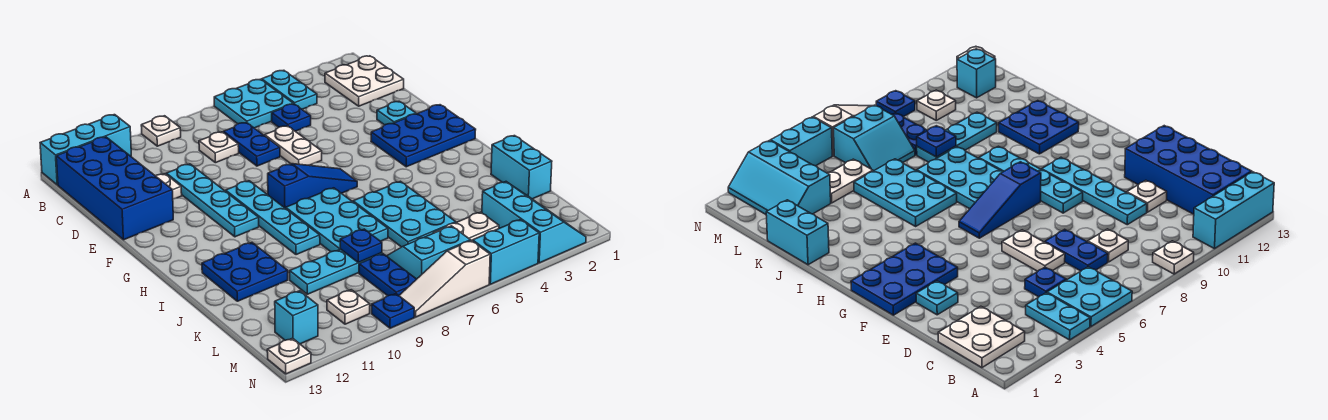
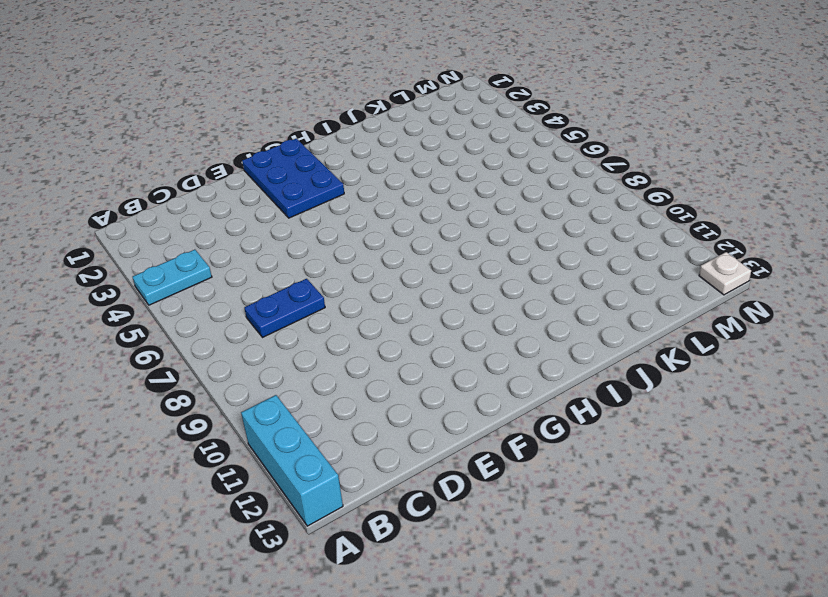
none -> cyan plate A5:B6 level 1
none -> white plate A9 level 1
none -> white plate B1:C2 level 1
none -> blue brick B12:E13 level 1

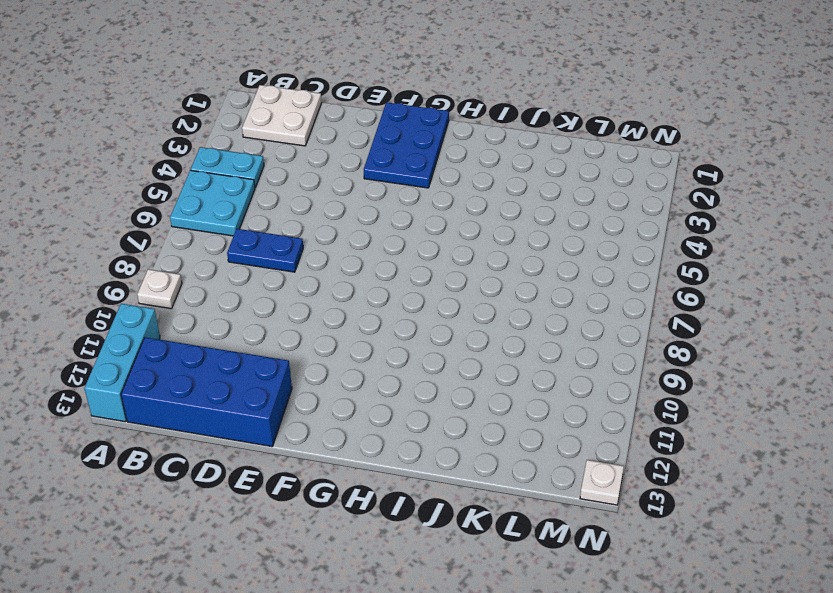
none -> blue plate C5 level 1
none -> white plate C8 level 1
none -> white plate D6:E6 level 1
none -> cyan plate D10:G10 level 1

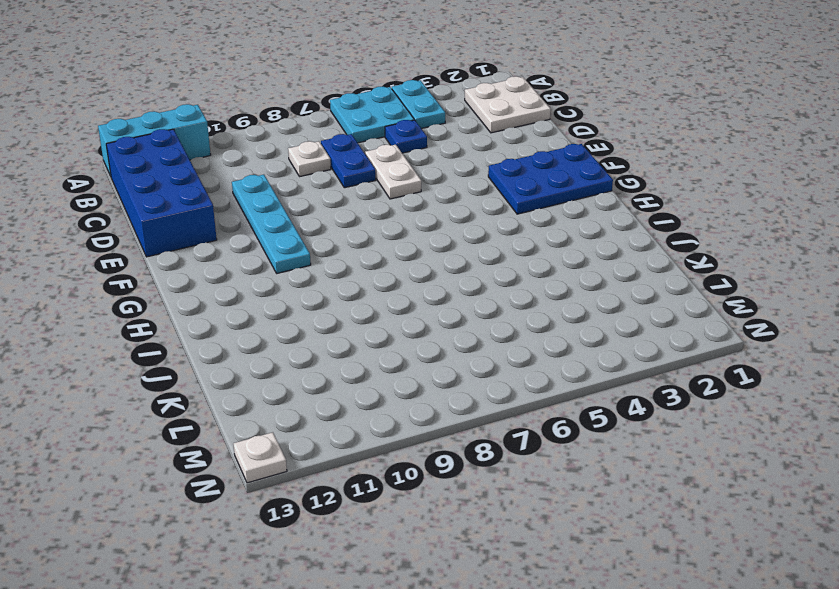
none -> white plate A9 level 1
none -> white plate D11 level 1
none -> cyan plate E2 level 1
none -> cyan plate F9:I9 level 1

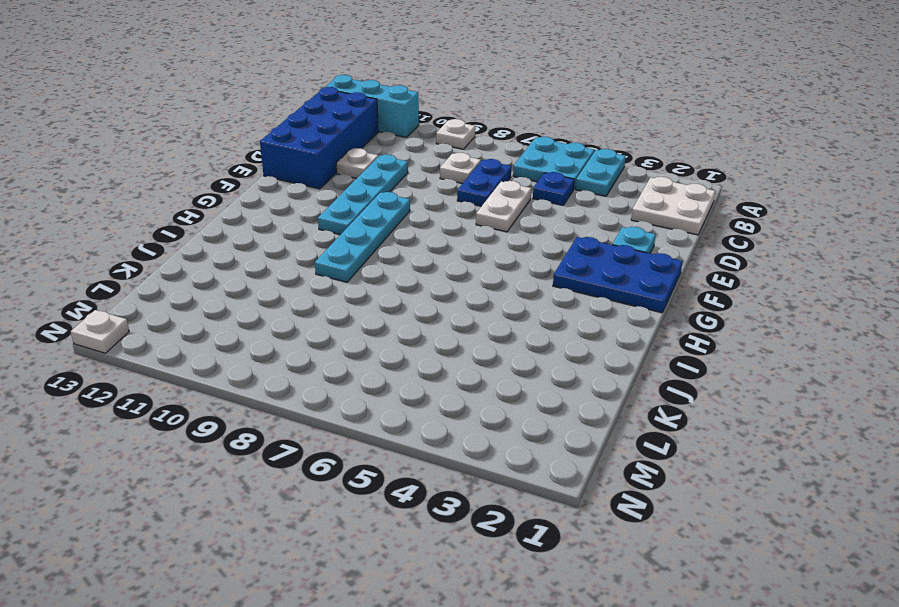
none -> blue slope G6:G8 level 1 top 8
none -> cyan plate H7:J8 level 1
none -> cyan plate I5:K6 level 1
none -> blue plate I11:J12 level 1

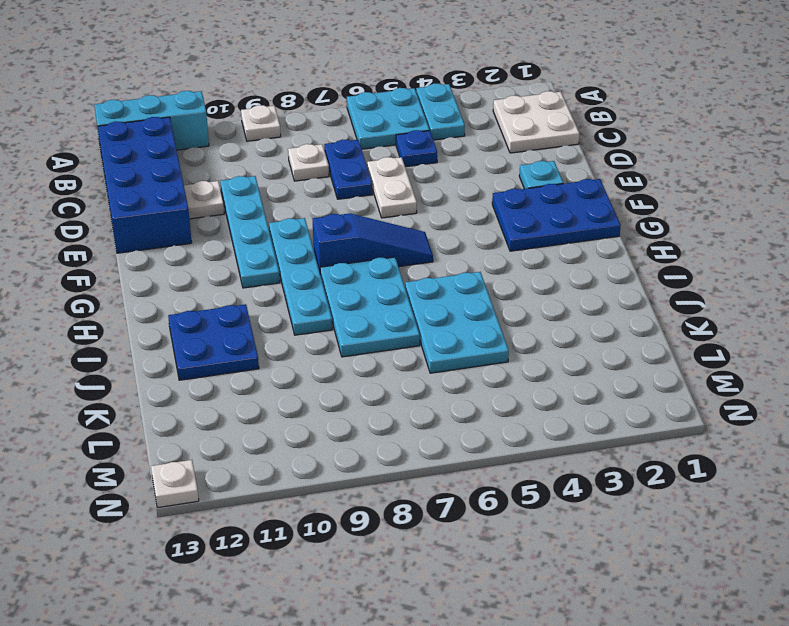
none -> cyan brick J1:K1 level 1
none -> cyan plate K8:K10 level 1
none -> cyan slope L2:N3 level 1 top 3
none -> white plate L4:L5 level 1

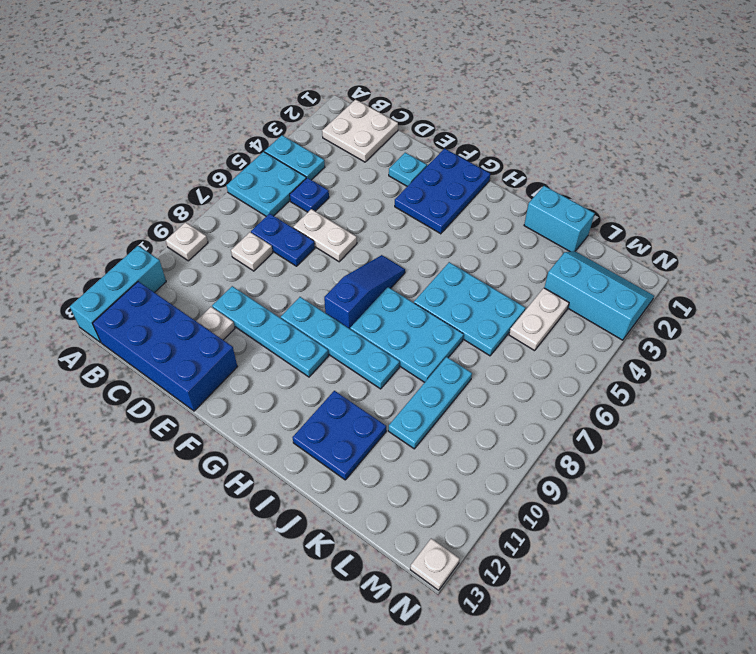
none -> cyan slope L6:M7 level 1 top M
none -> blue plate L8:M8 level 1
none -> white plate M10 level 1
none -> cyan brick M12 level 1

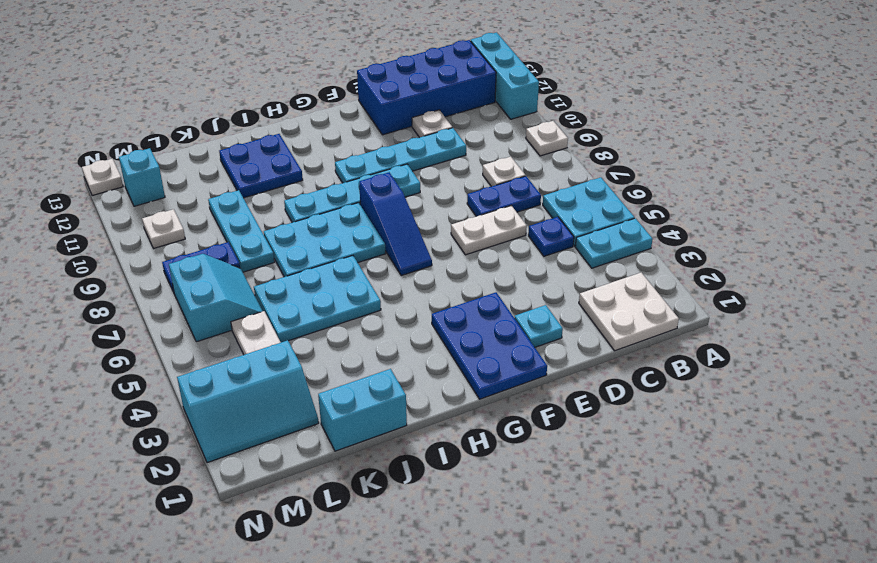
none -> cyan brick N4:N5 level 1
none -> white slope N6:N8 level 1 top 6
none -> blue plate N9 level 1
none -> blue plate K8 level 2

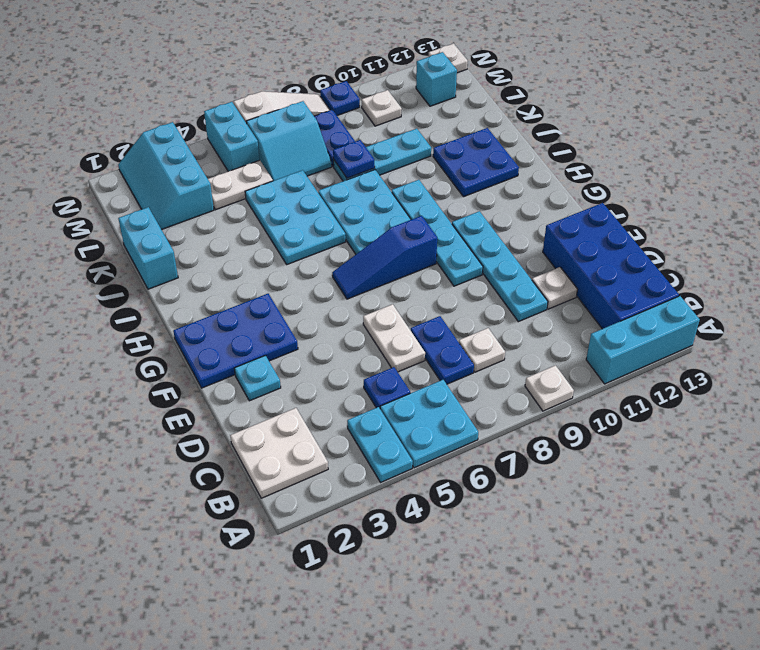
cyan brick M5:N5 level 1 -> cyan brick N4:N5 level 1

